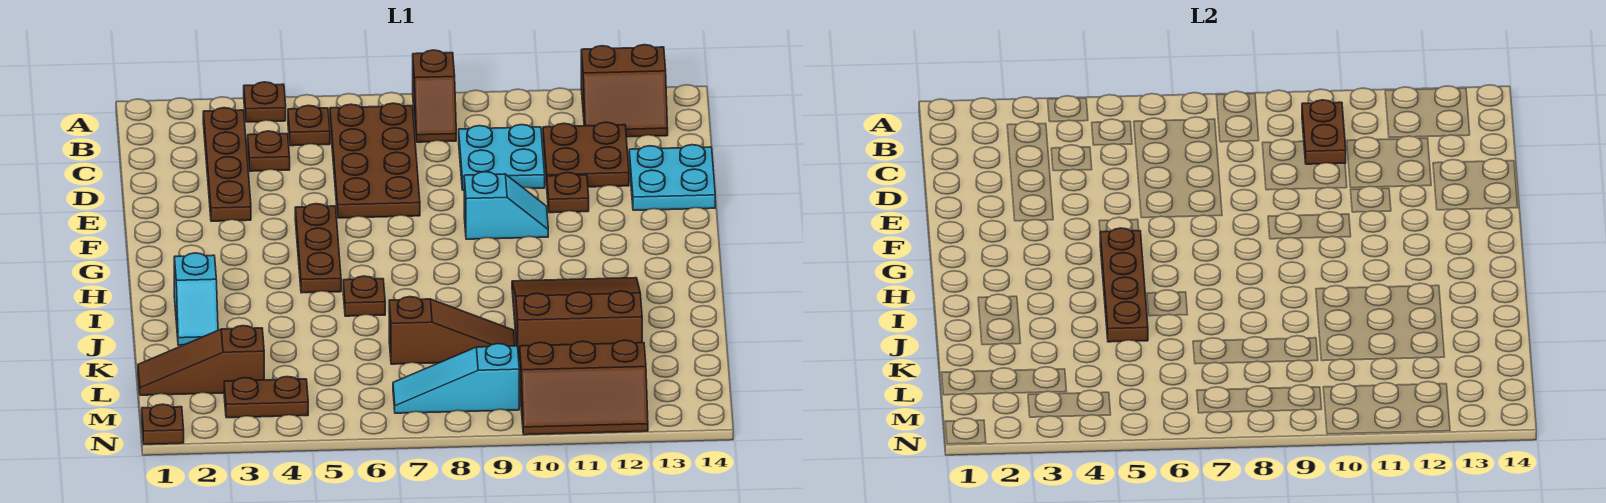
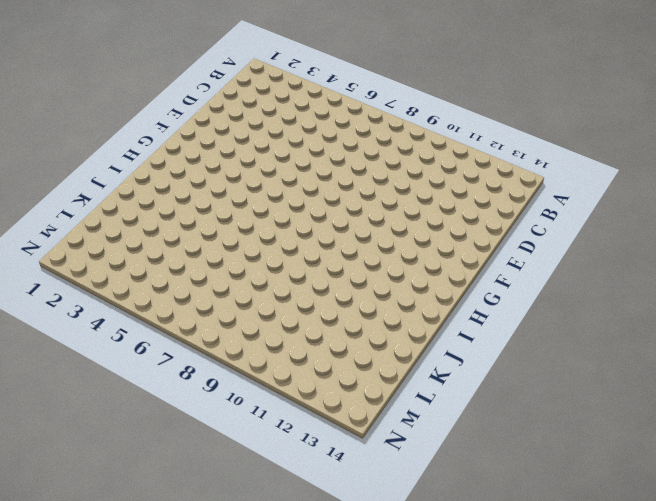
none -> brown plate A4 level 1
none -> brown slope A8:B8 level 1 top A
none -> brown slope A12:B13 level 1 top A

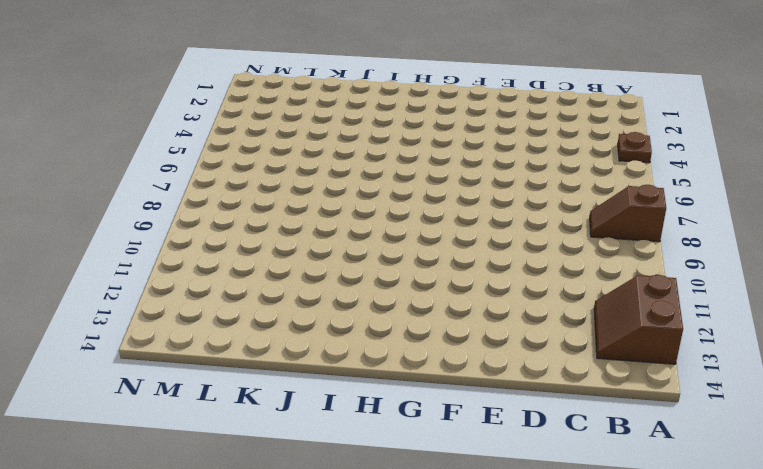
none -> brown plate B3:E3 level 1
none -> brown plate B5 level 1
none -> brown plate B6:E7 level 1

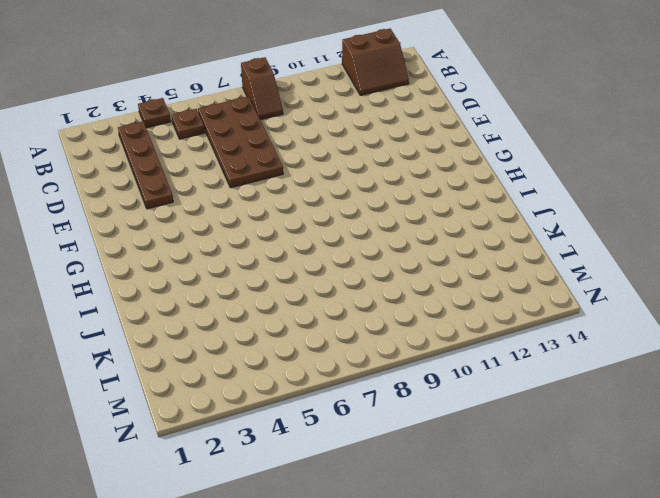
none -> brown plate C4 level 1
none -> cyan plate C9:D10 level 1
none -> brown plate C11:D12 level 1

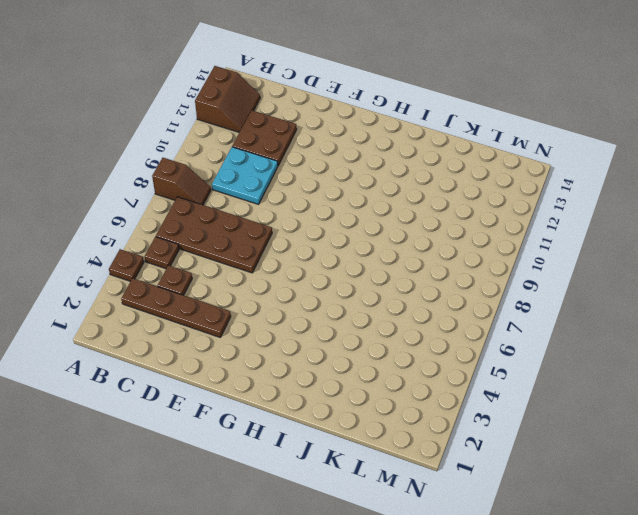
none -> cyan plate D13:E14 level 1
none -> brown plate E11 level 1
none -> brown plate F5:H5 level 1

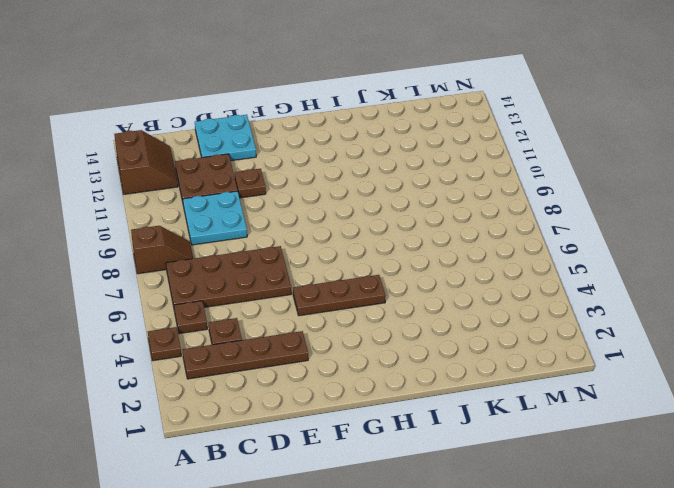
none -> cyan slope F9:F10 level 1 top 9
none -> cyan slope I2:J2 level 1 top I
none -> brown plate I6 level 1

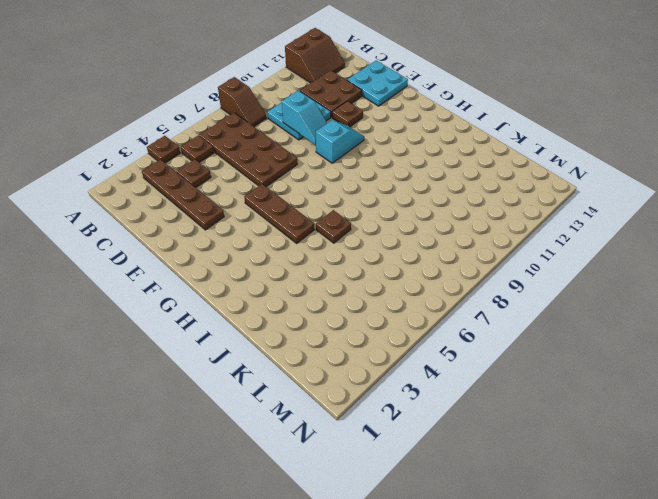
cyan slope D9:E9 level 2 top D -> cyan slope I2:J2 level 1 top I
none -> brown slope I10:K12 level 1 top K
none -> brown slope K7:K9 level 1 top 7
none -> brown slope L1:L3 level 1 top 3

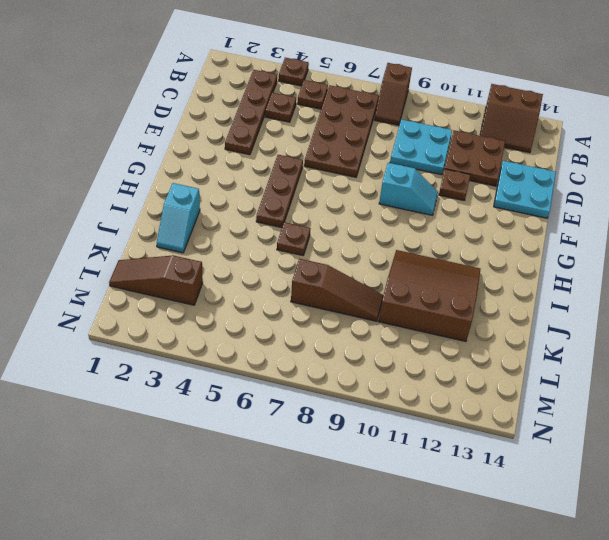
none -> brown plate M3:M4 level 1
none -> cyan slope M7:M9 level 1 top 9
none -> brown slope M10:N12 level 1 top M

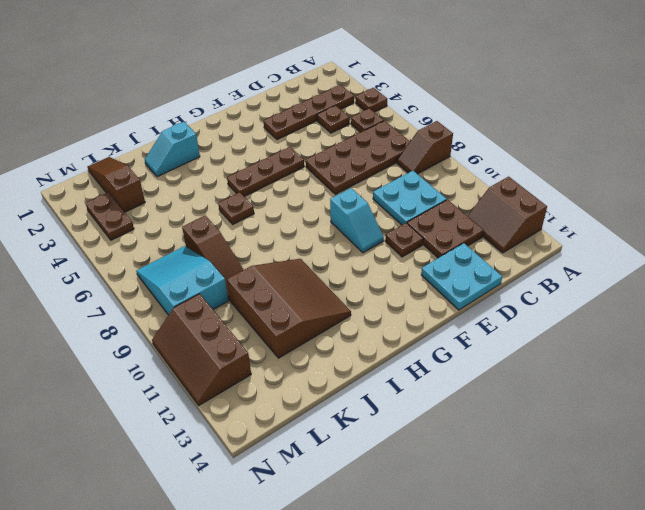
cyan slope L7:M9 level 1 top 9 -> cyan slope M7:M9 level 1 top 9
none -> brown plate N1 level 1
none -> brown plate B10:C10 level 2
none -> brown plate G5:J5 level 2

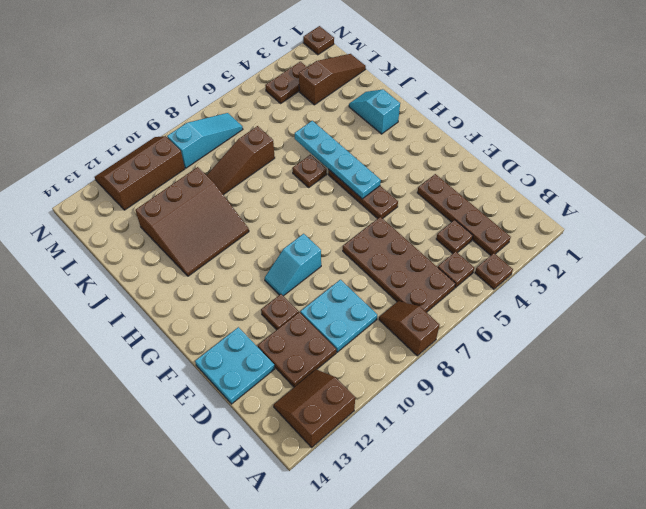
cyan plate G5:J5 level 2 -> brown plate G5:J5 level 2
none -> brown plate B10:C10 level 2

